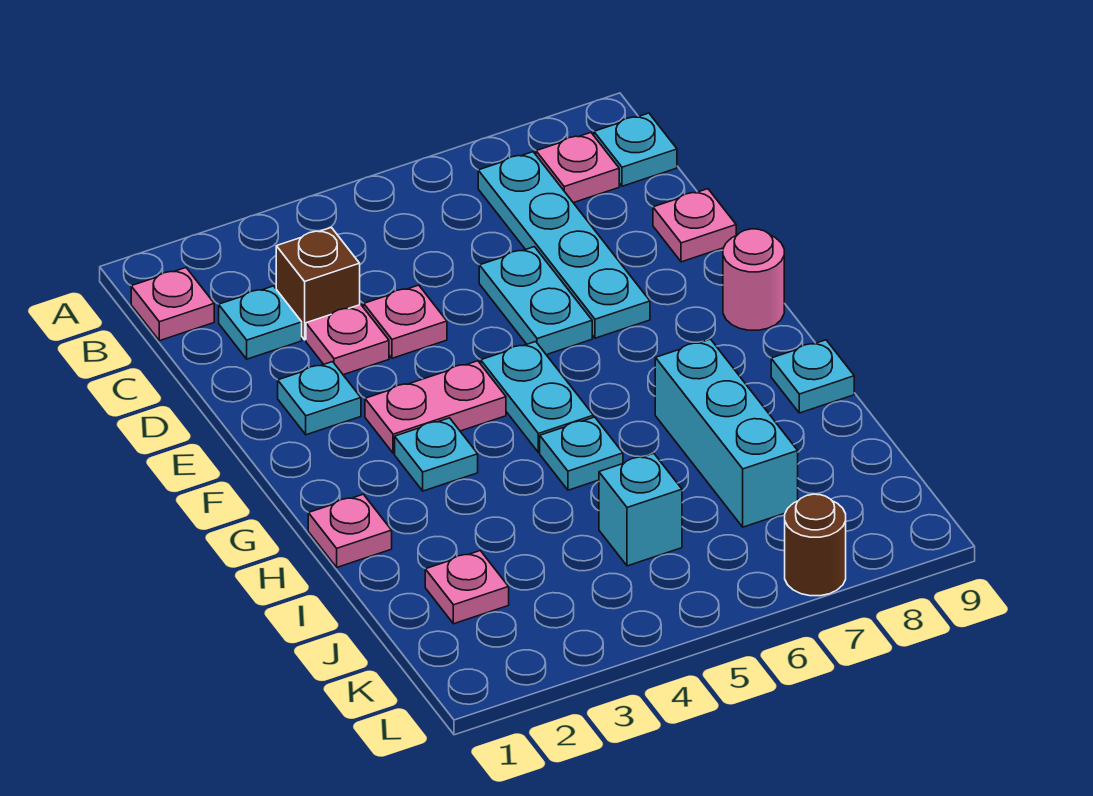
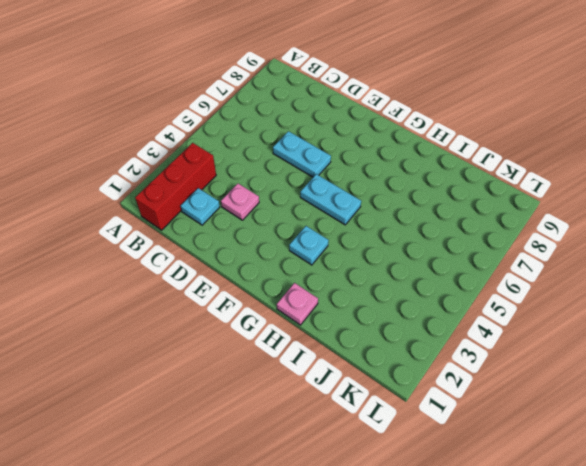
red brick B1:B3 level 1 -> pink plate B1 level 1
none -> cyan plate B7:E7 level 1
none -> pink plate B8 level 1
none -> cyan plate B9 level 1

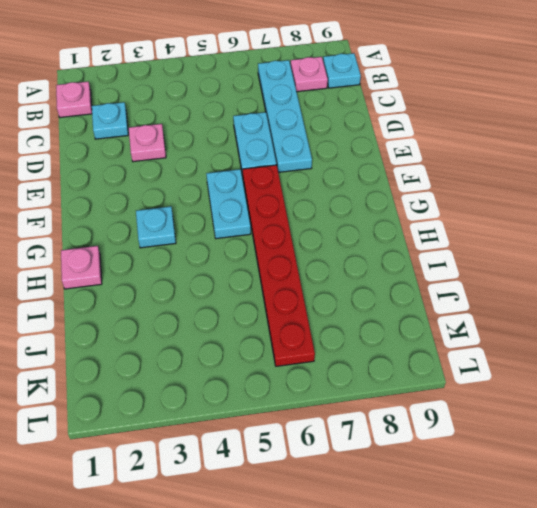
red plate F6:K6 level 1 -> none
none -> brown brick C3 level 1
none -> pink plate D4 level 1
none -> pink plate D9 level 1

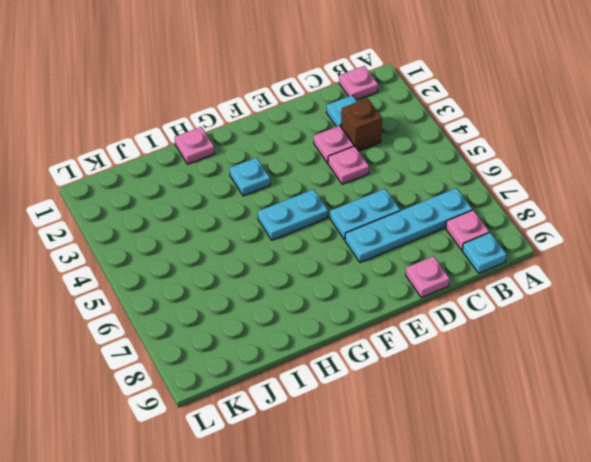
none -> cyan plate E2 level 1
none -> pink plate F3:F4 level 1
none -> pink round brick F9 level 1

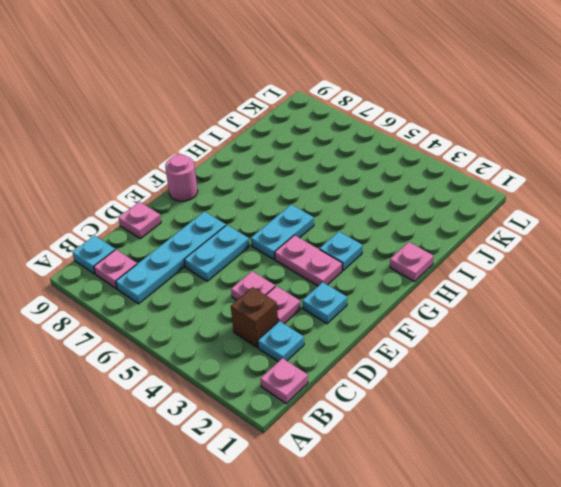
none -> cyan plate H5 level 1
none -> cyan brick H7:J7 level 1
none -> cyan plate H9 level 1

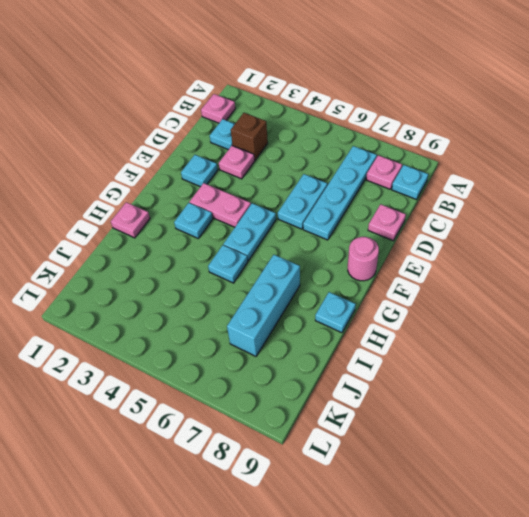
none -> pink plate D4 level 1
none -> pink plate J2 level 1
none -> cyan brick J5 level 1

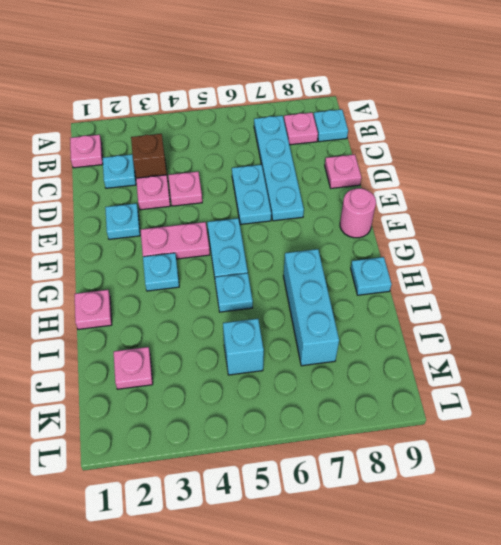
none -> brown round brick L7 level 1

